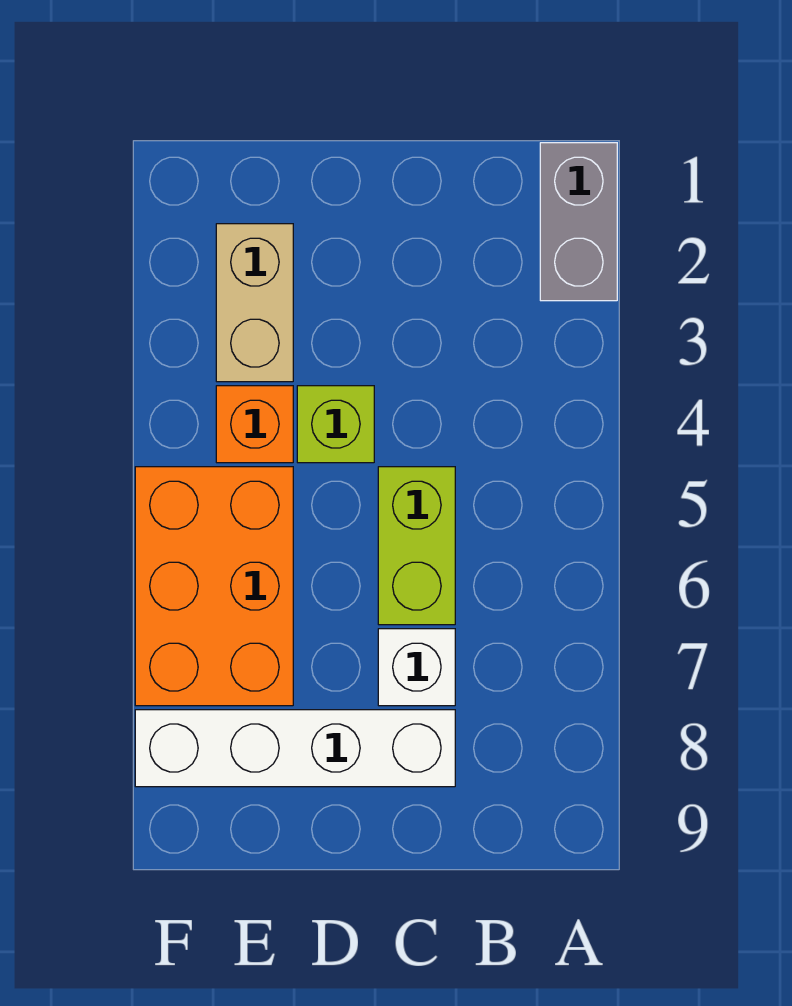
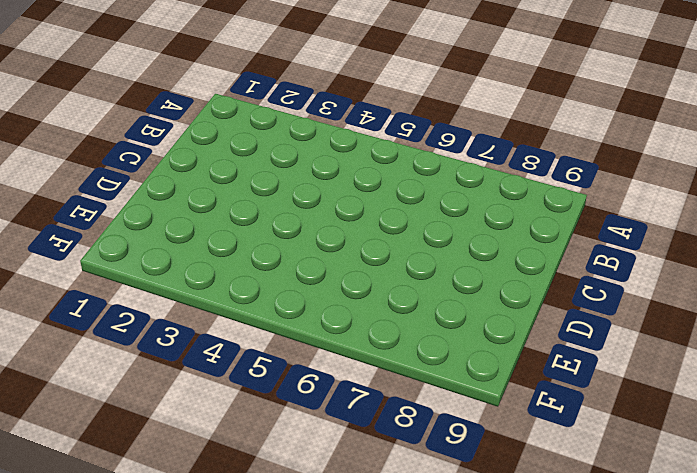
none -> grey brick A1:A2 level 1
none -> lime brick C5:C6 level 1

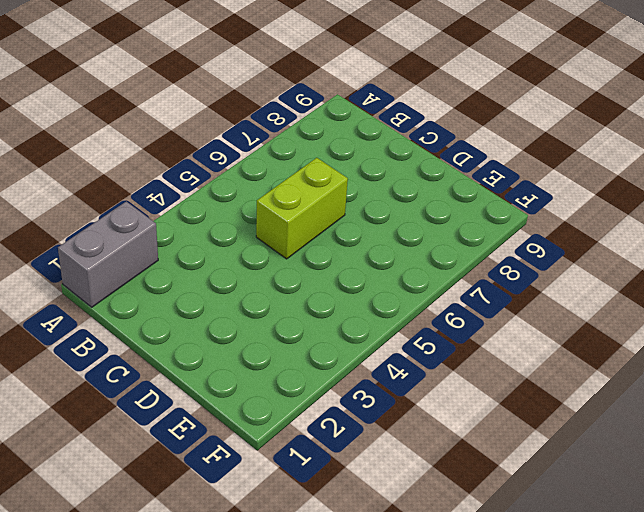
none -> white brick C7 level 1
none -> white brick C8:F8 level 1

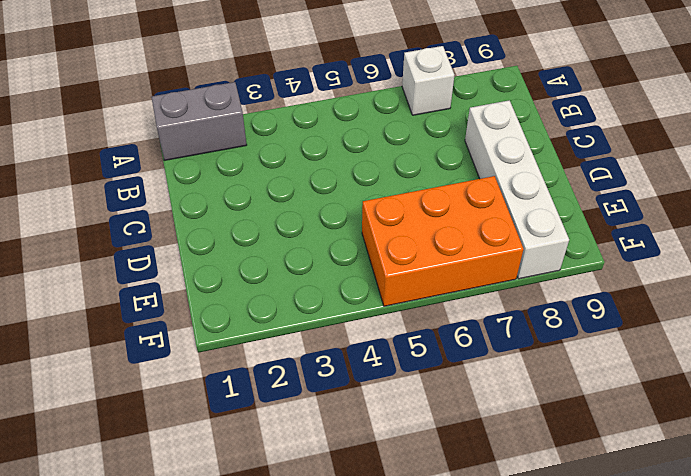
white brick A7 level 1 -> white brick C7 level 1
none -> lime brick C5:C6 level 1
none -> lime brick D4 level 1

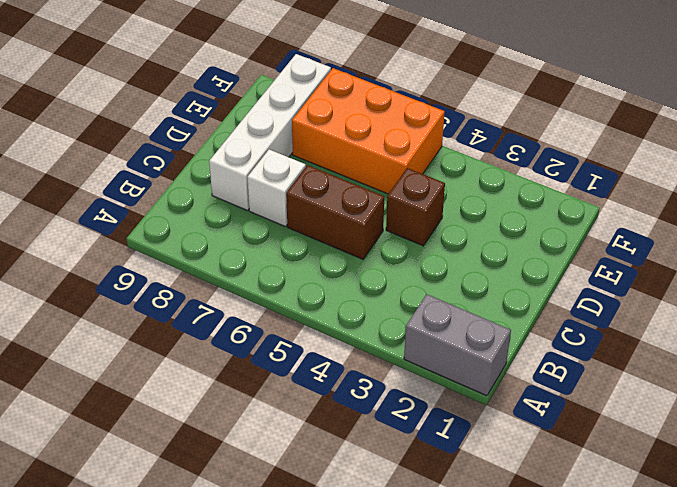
brown brick C5:C6 level 1 -> lime brick C5:C6 level 1
brown brick D4 level 1 -> lime brick D4 level 1
none -> tan brick E2:E3 level 1
none -> orange brick E4 level 1

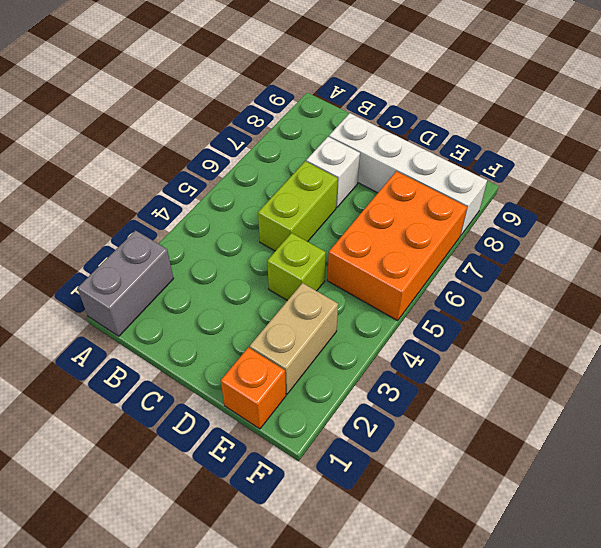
orange brick E1 level 1 -> orange brick E4 level 1

